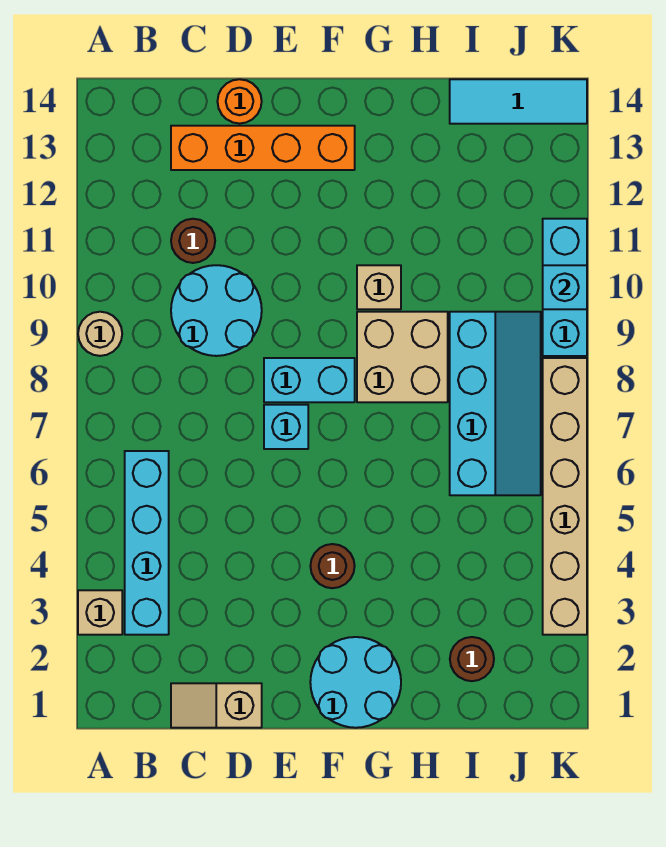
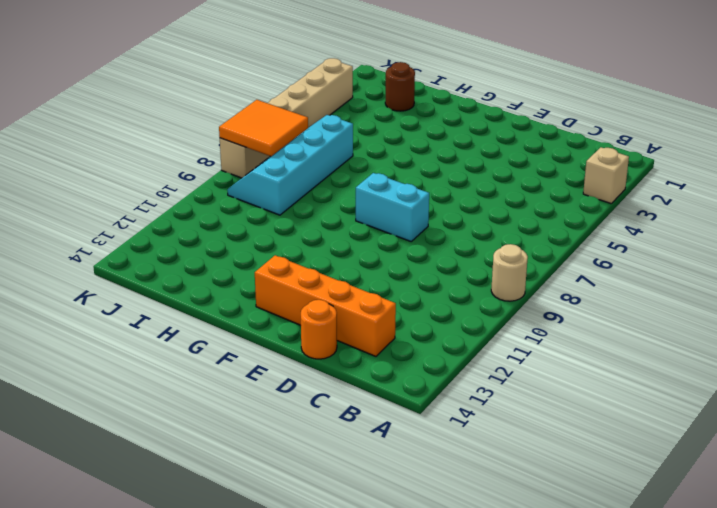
orange tile J7:K8 level 2 -> none
none -> cyan brick B3:B6 level 1
none -> tan slope C1:D1 level 1 top D
none -> cyan round brick C9:D10 level 1

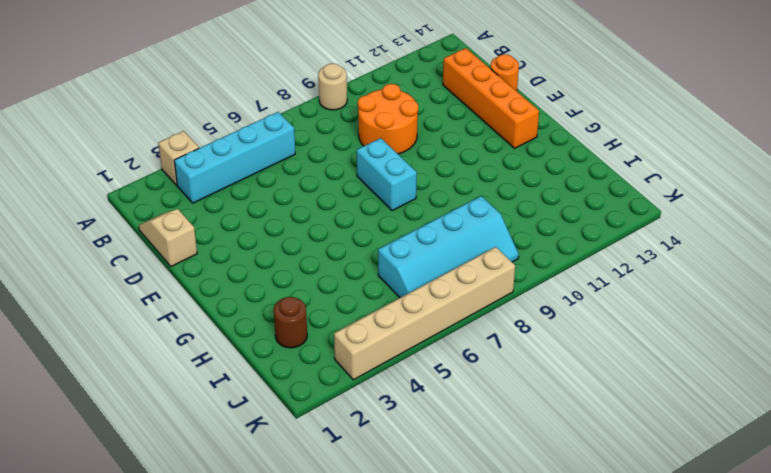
orange round brick C9:D10 level 1 -> cyan round brick C9:D10 level 1
none -> brown round brick C11 level 1
none -> cyan brick E7 level 1
none -> cyan round brick F1:G2 level 1

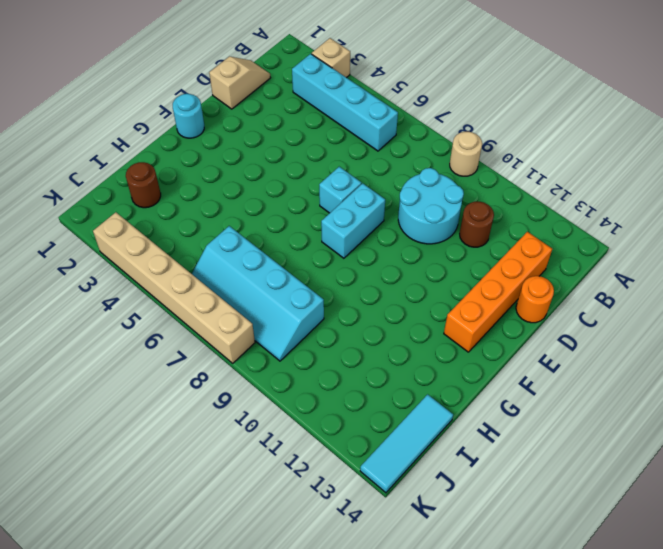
cyan round brick F1 level 1 -> cyan round brick F1:G2 level 1
none -> brown round brick F4 level 1
none -> tan brick G8:H9 level 1
none -> tan brick G10 level 1

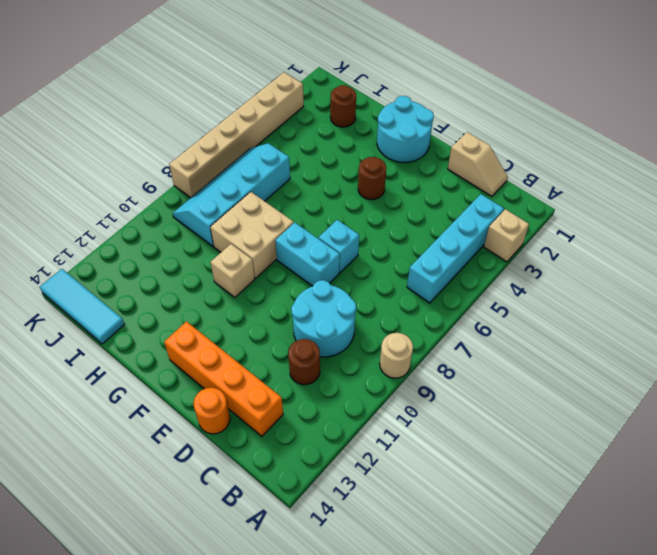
none -> cyan brick K9:K11 level 1
none -> cyan brick K10 level 2

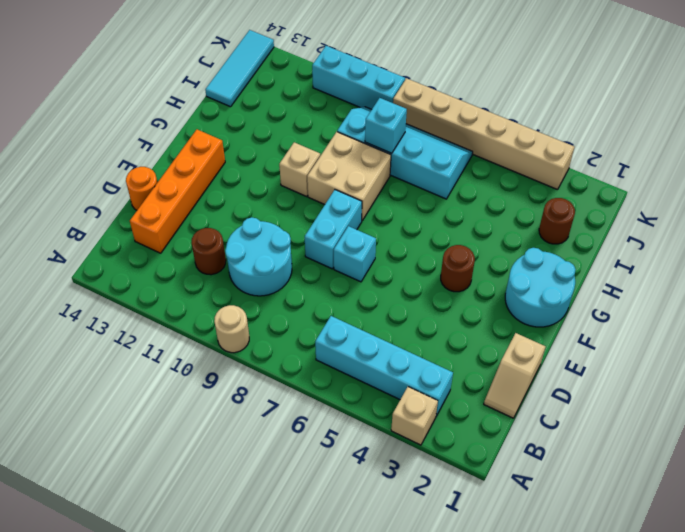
cyan brick I8 level 2 -> cyan brick K10 level 2

